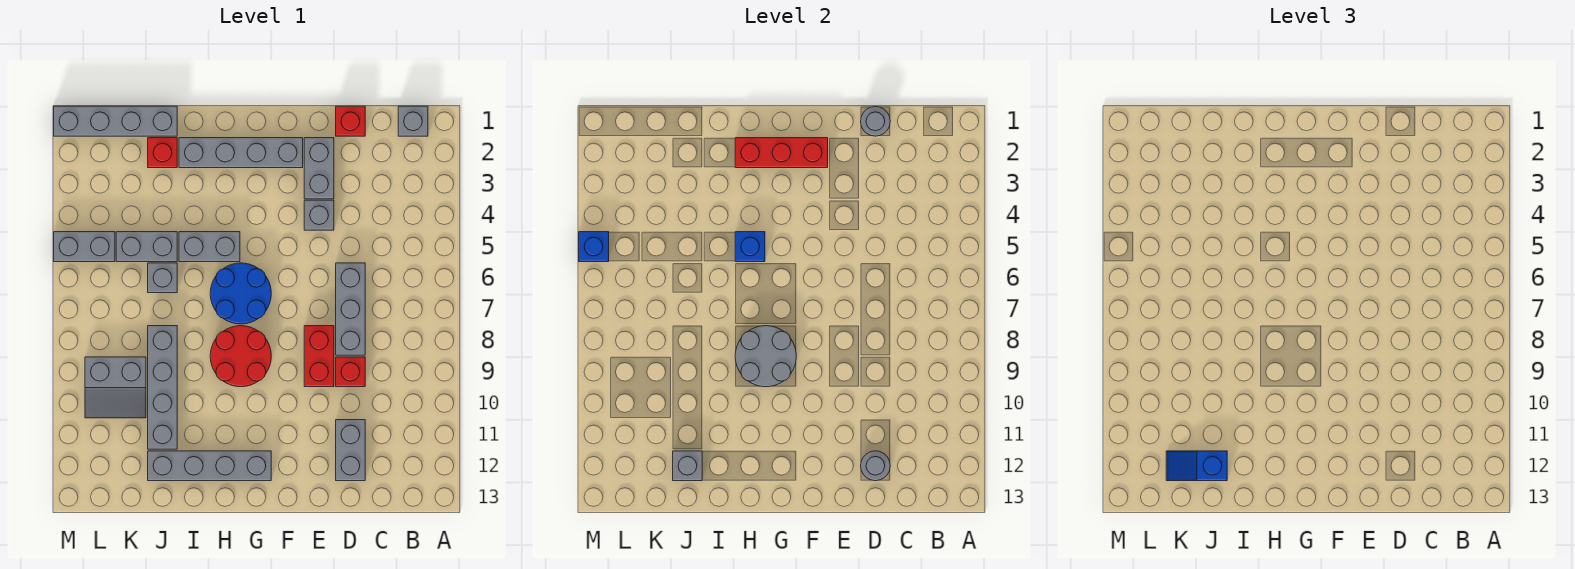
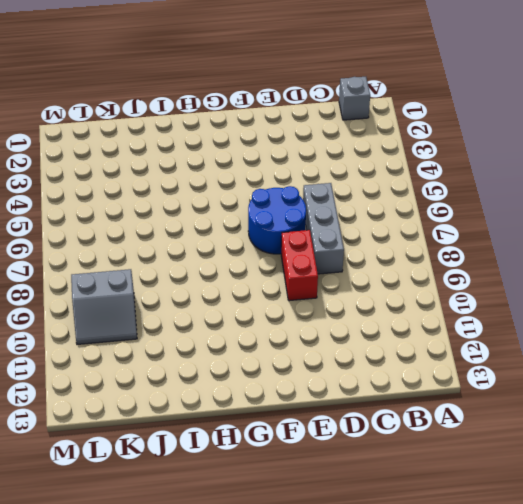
blue round brick E6:F7 level 1 -> blue round brick G6:H7 level 1
none -> red brick D1 level 1
none -> red brick D9 level 1
none -> grey brick D11:D12 level 1

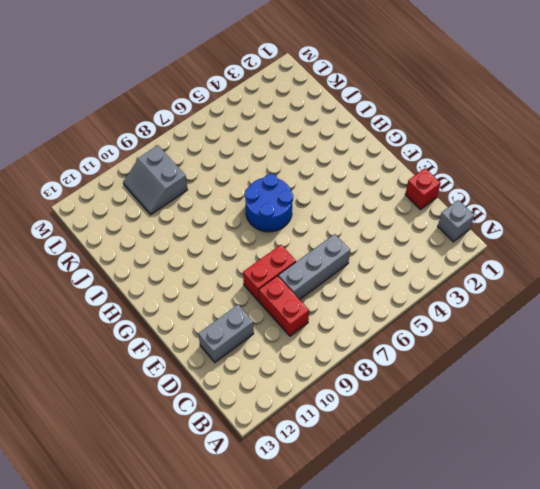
red brick C9:D9 level 1 -> red brick D9 level 1
none -> grey brick E2:E3 level 1
none -> grey brick E4 level 1
none -> grey brick F2:I2 level 1

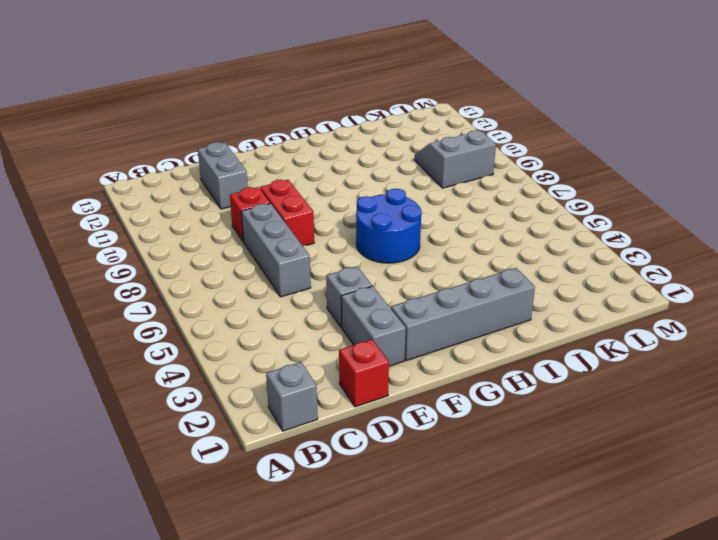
none -> red round brick G8:H9 level 1
none -> grey brick G12:J12 level 1
none -> grey brick H5:I5 level 1

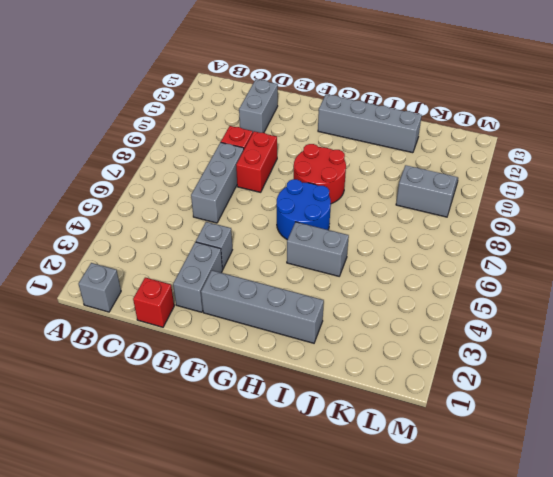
none -> grey brick J1:M1 level 1
none -> red brick J2 level 1
none -> grey brick J5:K5 level 1

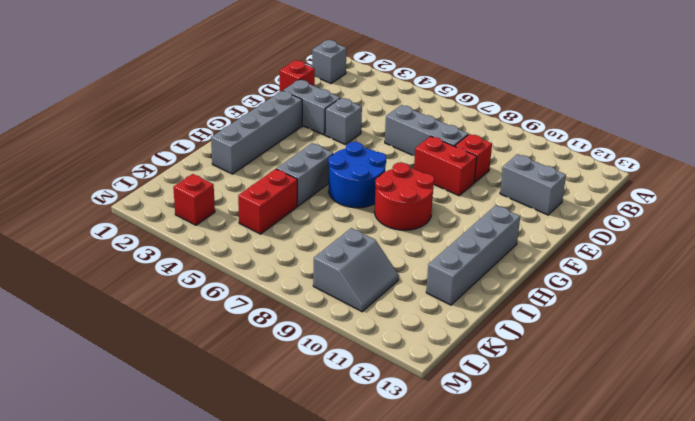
red brick J5:K5 level 1 -> grey brick J5:K5 level 1
red brick L3 level 1 -> red brick J2 level 1
none -> grey brick J1:M1 level 1
none -> grey brick J6 level 1
none -> grey brick J8:J11 level 1

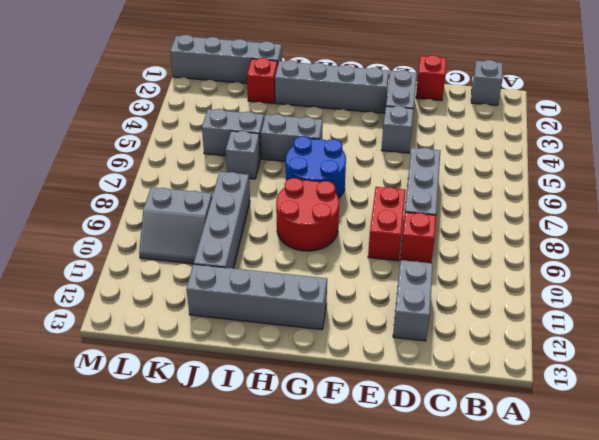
none -> grey brick L5:M5 level 1
none -> grey round brick D1 level 2
none -> grey round brick D12 level 2

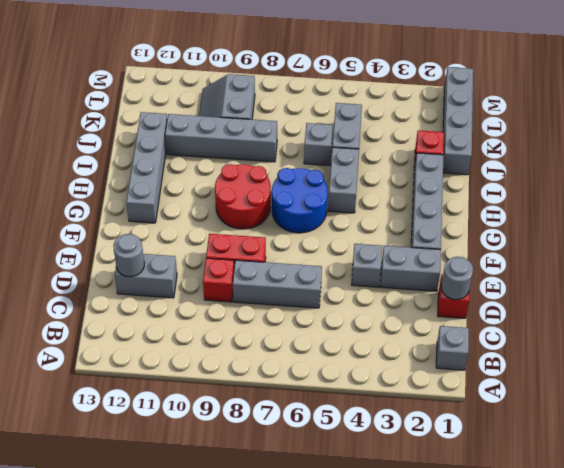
none -> grey brick L5:M5 level 1
none -> red brick F2:H2 level 2
none -> grey round brick G8:H9 level 2

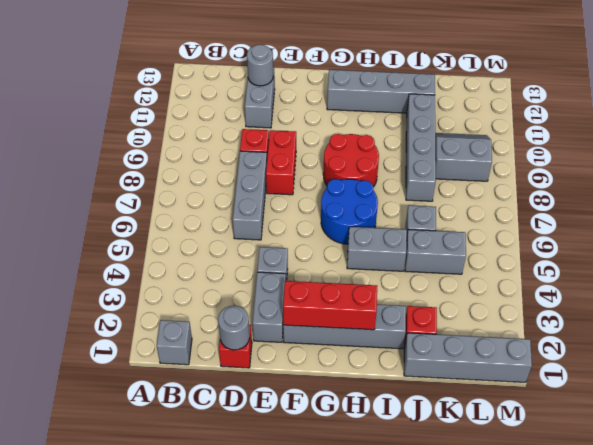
none -> grey brick L5:M5 level 1
none -> grey round brick G8:H9 level 2
none -> blue brick H5 level 2

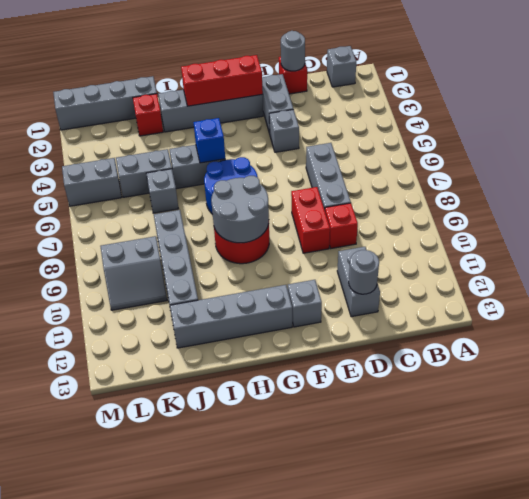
grey brick F12 level 1 -> grey brick J12 level 2
none -> blue brick M5 level 2
none -> blue slope J12:K12 level 3 top J

